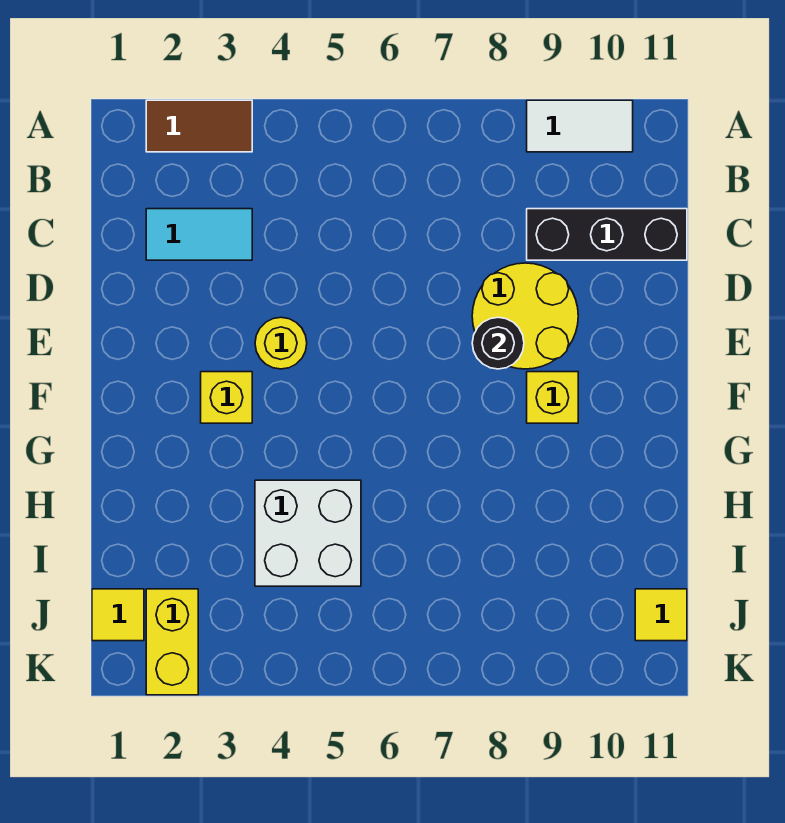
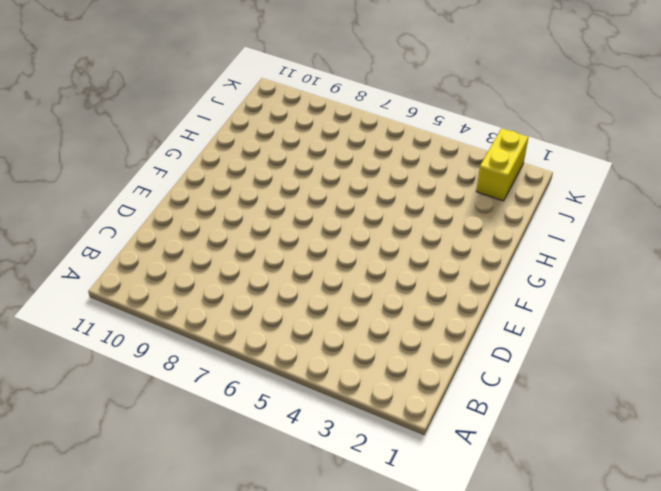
none -> brown tile A2:A3 level 1
none -> white tile A9:A10 level 1
none -> cyan tile C2:C3 level 1

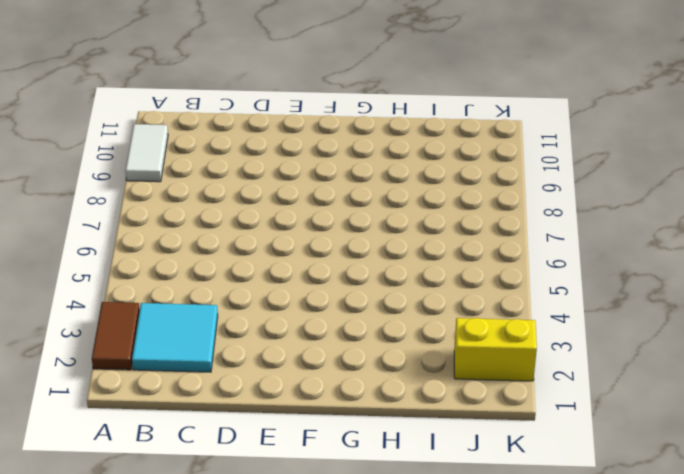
cyan tile B2:C3 level 1 -> cyan tile C2:C3 level 1
none -> black brick C9:C11 level 1
none -> yellow round brick D8:E9 level 1
none -> yellow round brick E4 level 1

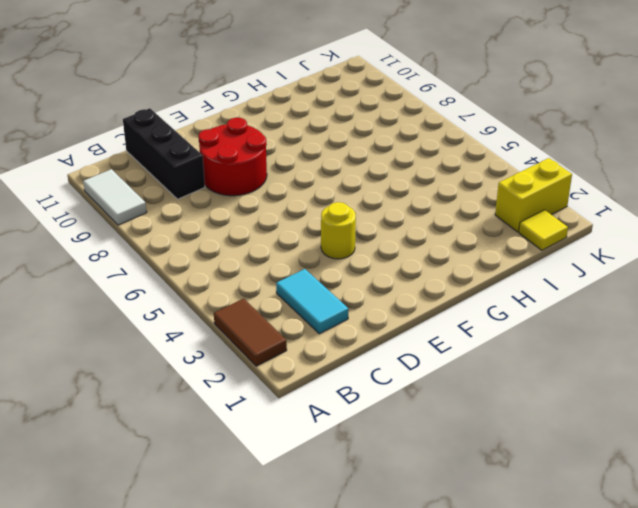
red round brick D8:E9 level 1 -> yellow round brick D8:E9 level 1
none -> yellow brick F3 level 1
none -> yellow brick F9 level 1
none -> white brick H4:I5 level 1

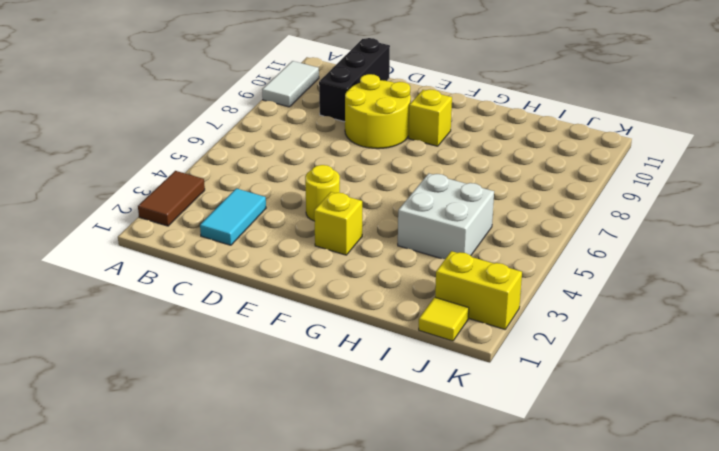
none -> yellow tile J11 level 1
none -> black round brick E8 level 2

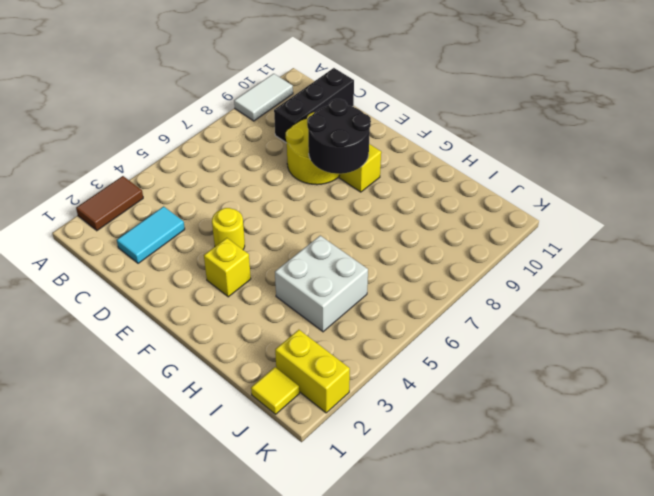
black round brick E8:F9 level 2 -> black round brick E8 level 2
none -> yellow tile J11 level 1

